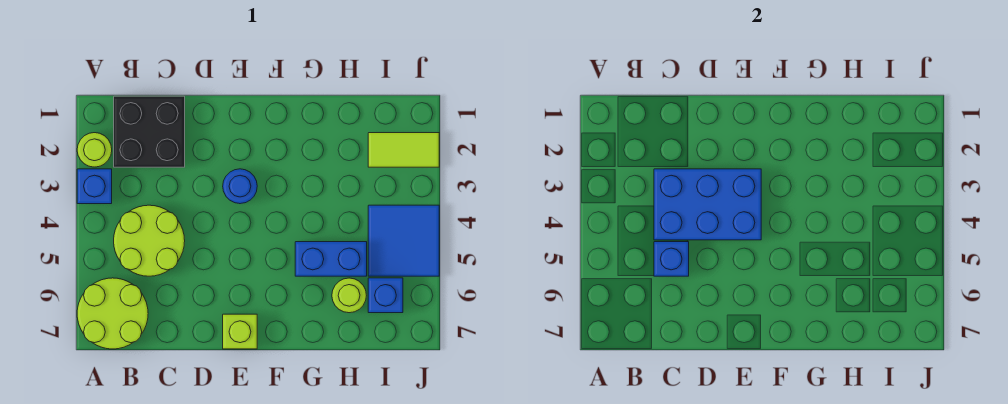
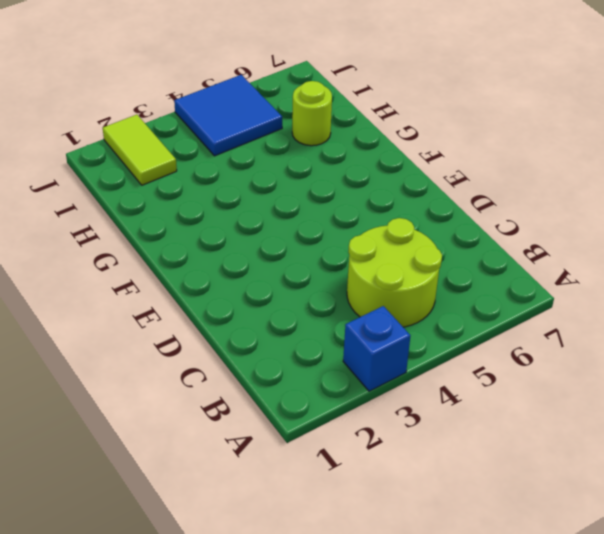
none -> lime round brick A2 level 1
none -> lime round brick A6:B7 level 1
none -> black brick B1:C2 level 1

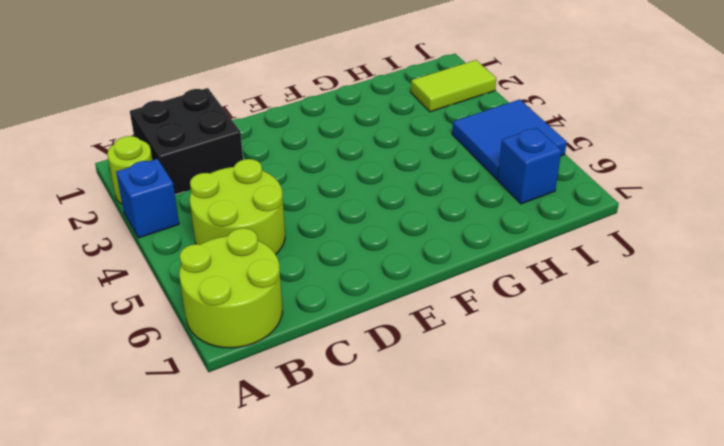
none -> blue round brick E3 level 1
none -> lime brick E7 level 1
none -> blue brick G5:H5 level 1

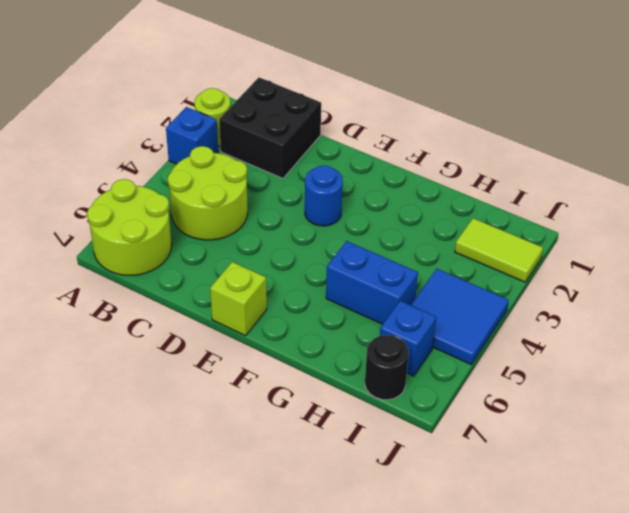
black round brick I7 level 1 -> none
none -> lime round brick H6 level 1
none -> blue brick C3:E4 level 2
none -> blue brick C5 level 2

